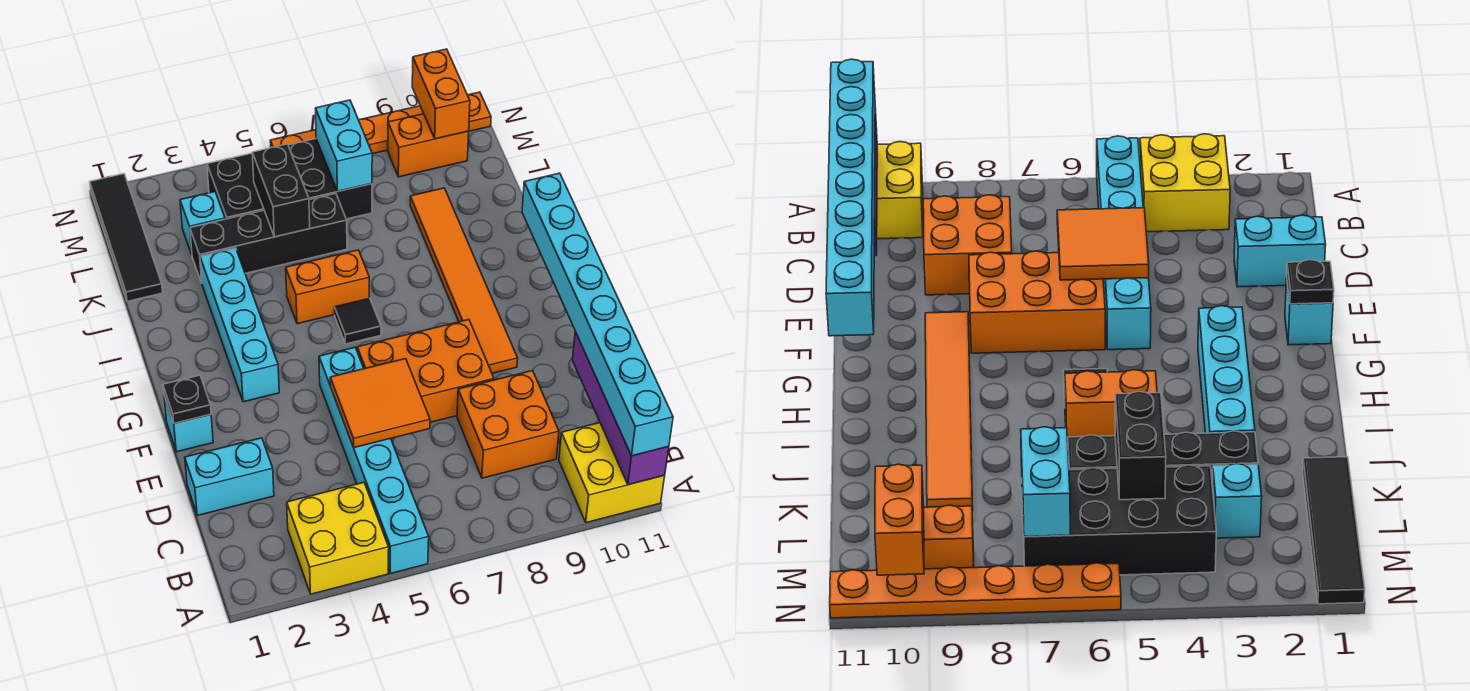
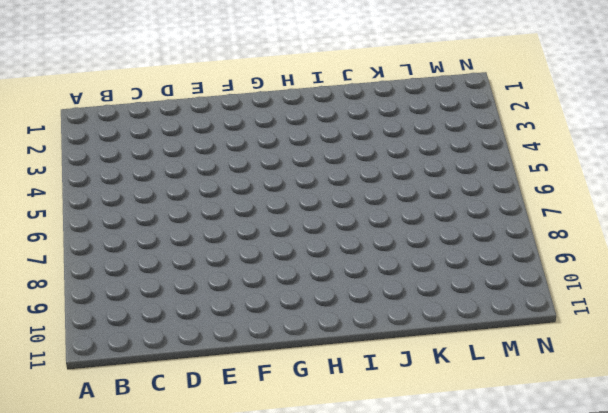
none -> yellow brick A3:B4 level 1
none -> cyan brick A5:F5 level 1
none -> yellow brick A10:B11 level 1

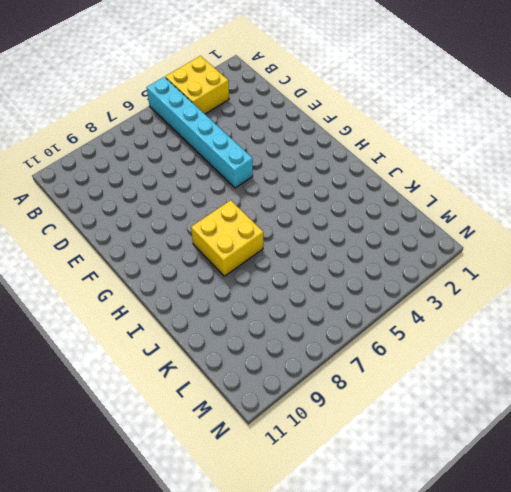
yellow brick H7:I8 level 1 -> yellow brick A10:B11 level 1
none -> orange brick C8:D9 level 1
none -> cyan brick D1:D2 level 1
none -> orange brick E6:F8 level 1

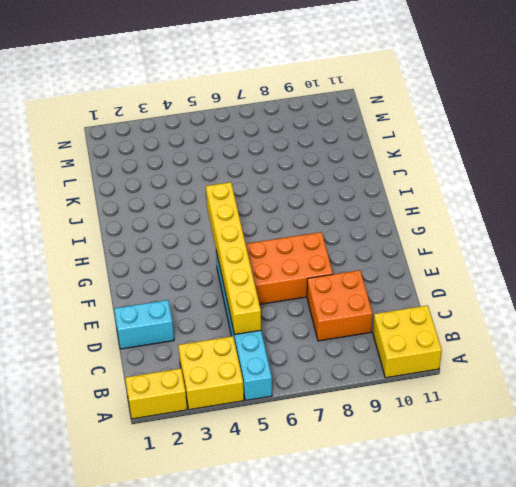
yellow brick A1:A2 level 1 -> none
yellow brick C5:H5 level 2 -> orange tile D5:E6 level 2
none -> cyan brick F1 level 1
none -> orange tile F9:K9 level 1
none -> cyan brick G3:J3 level 1

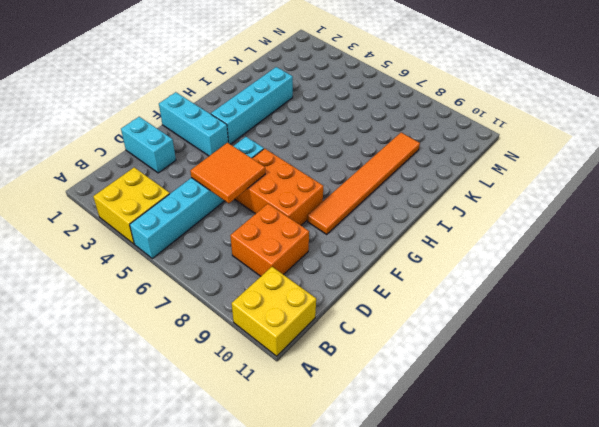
cyan brick F1:F3 level 1 -> cyan brick F1 level 1
none -> black tile H6 level 1
none -> orange brick I5:I6 level 1
none -> black tile K1:N1 level 1

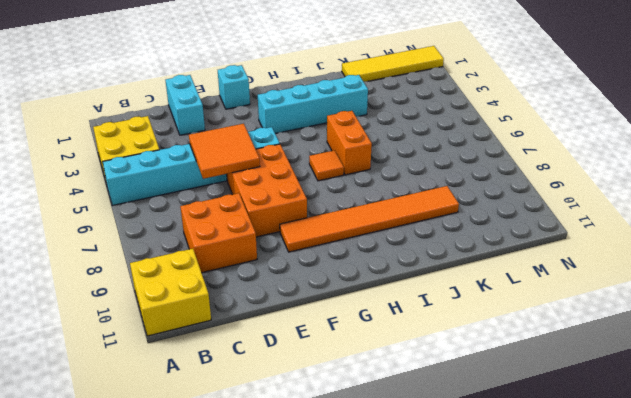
orange tile H6 level 1 -> black tile H6 level 1
yellow tile K1:N1 level 1 -> black tile K1:N1 level 1
none -> black brick K3:K6 level 1
none -> cyan brick L3 level 1
none -> black brick L4:M7 level 1

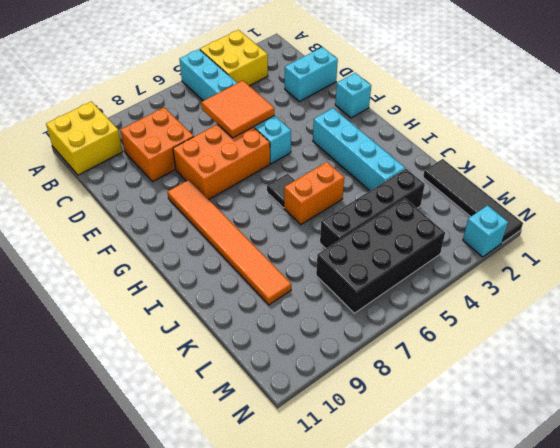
cyan brick N2 level 1 -> cyan brick L3 level 1
none -> orange brick M9:M10 level 1
none -> orange plate N6:N11 level 1
none -> purple brick A11:D11 level 2

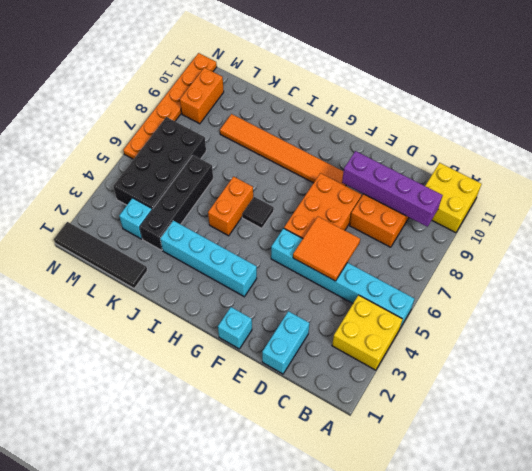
purple brick B9:E9 level 2 -> purple brick A11:D11 level 2
none -> black plate F1 level 2
none -> black brick K5:L5 level 2
none -> cyan brick L7:M7 level 2

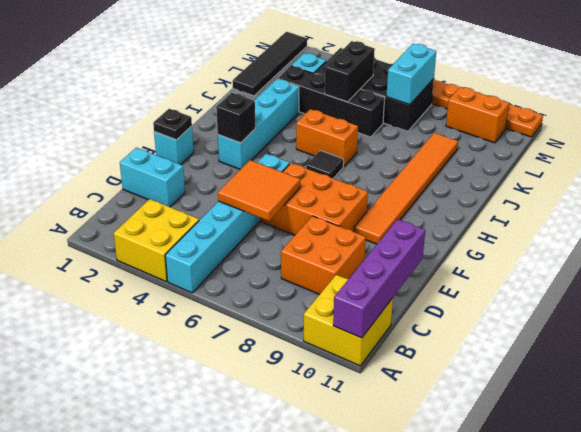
black brick G3 level 2 -> none
none -> orange brick M10:N10 level 2
none -> cyan brick A11:H11 level 3

